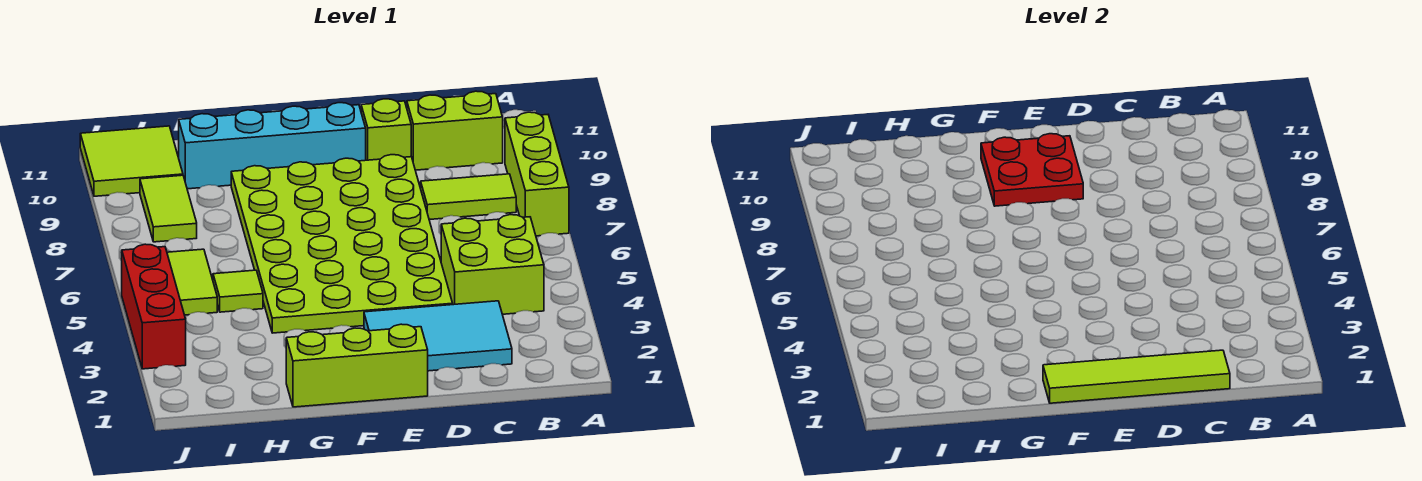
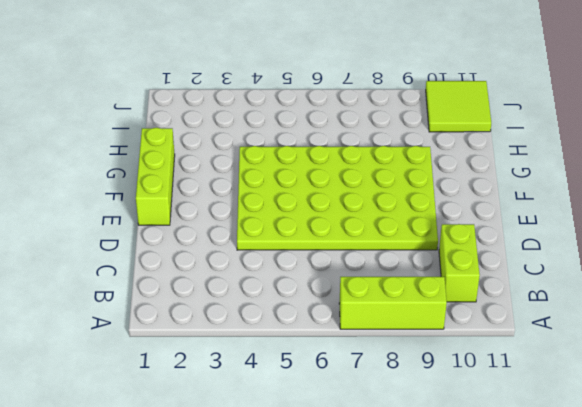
none -> lime brick B4:C5 level 1
none -> lime tile B8:C8 level 1
none -> cyan tile C2:E3 level 1

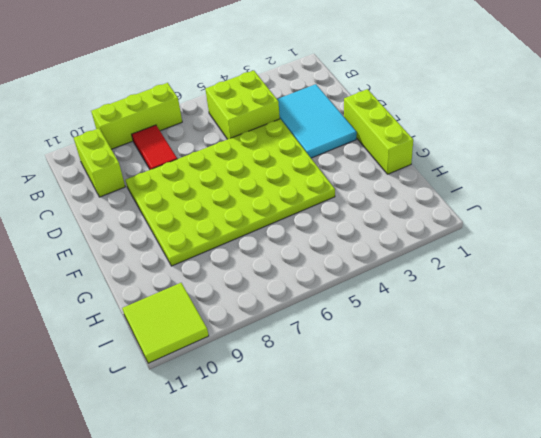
red tile B8:C8 level 1 -> lime tile B8:C8 level 1
none -> lime brick D10 level 1
none -> cyan brick E10:H10 level 1
none -> lime tile H5 level 1

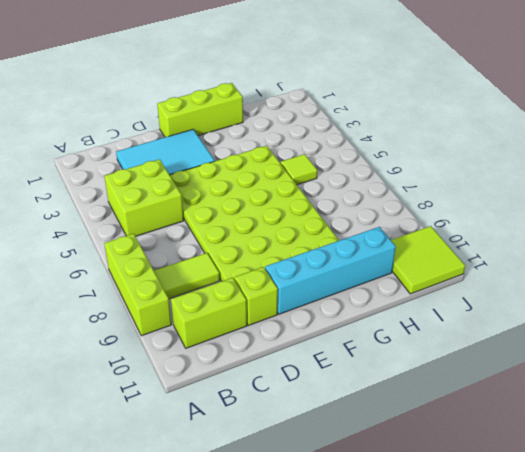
none -> lime tile I5:I6 level 1
none -> lime tile I8:I9 level 1
none -> red brick J3:J5 level 1

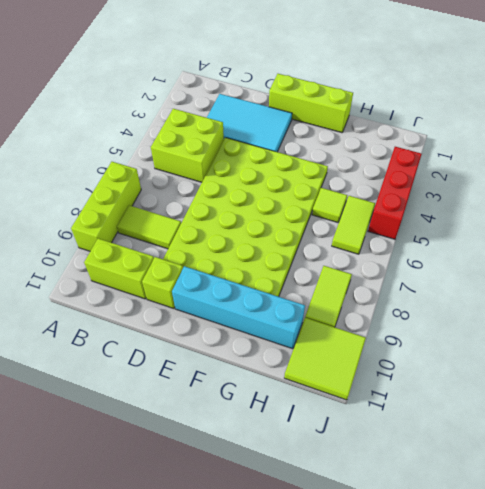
none -> lime tile C1:F1 level 2
none -> red plate E9:F10 level 2

